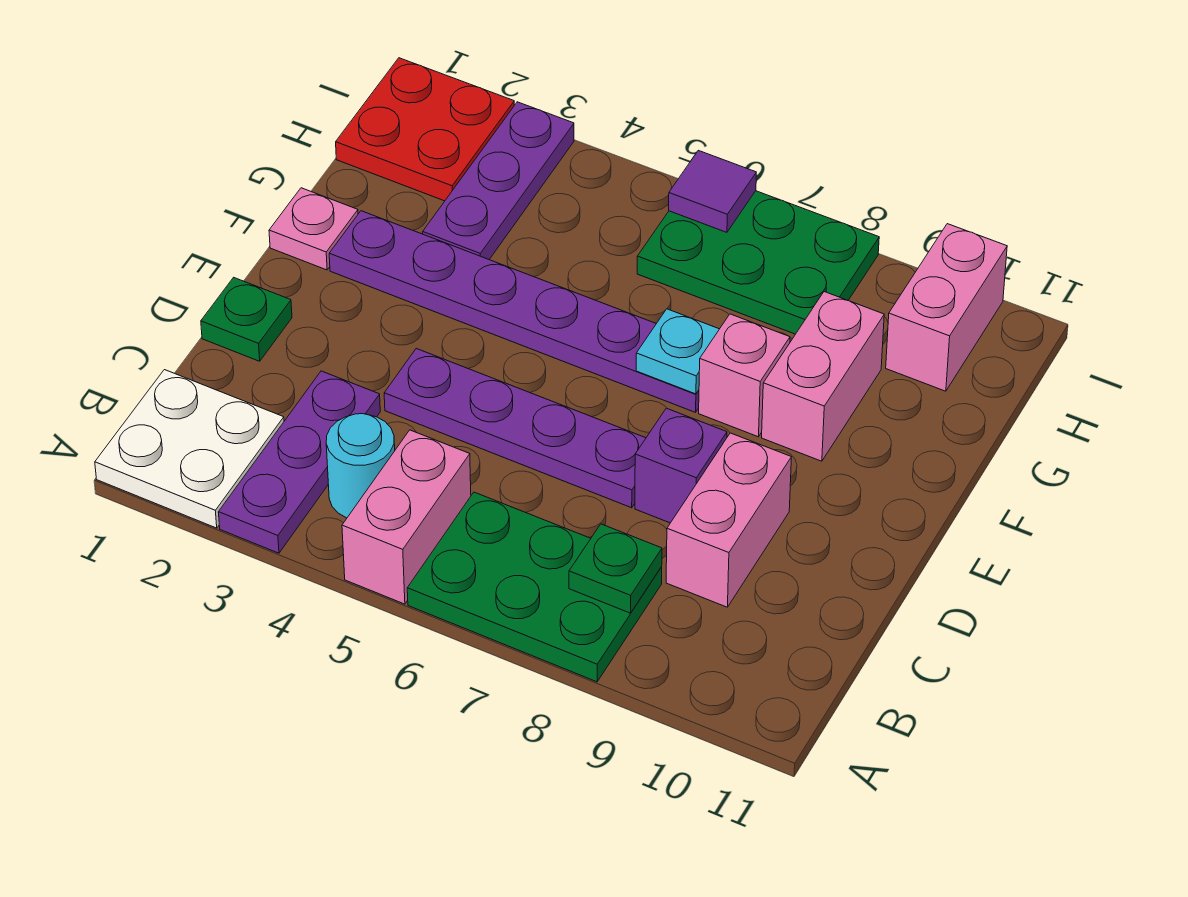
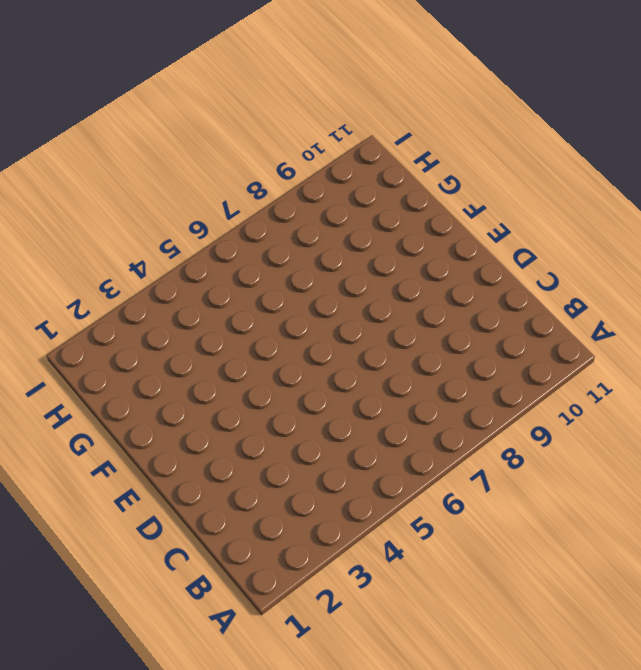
none -> white plate A1:B2 level 1
none -> purple plate A3:C3 level 1
none -> pink brick A5:B5 level 1

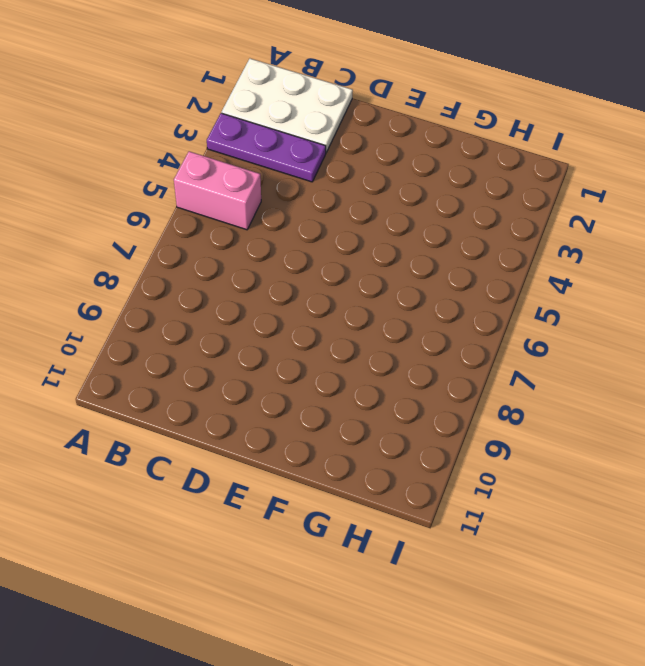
white plate A1:C2 level 1 -> white plate A1:B2 level 1
none -> green plate A6:B8 level 1
none -> cyan round brick B4 level 1
none -> pink brick C9:D9 level 1

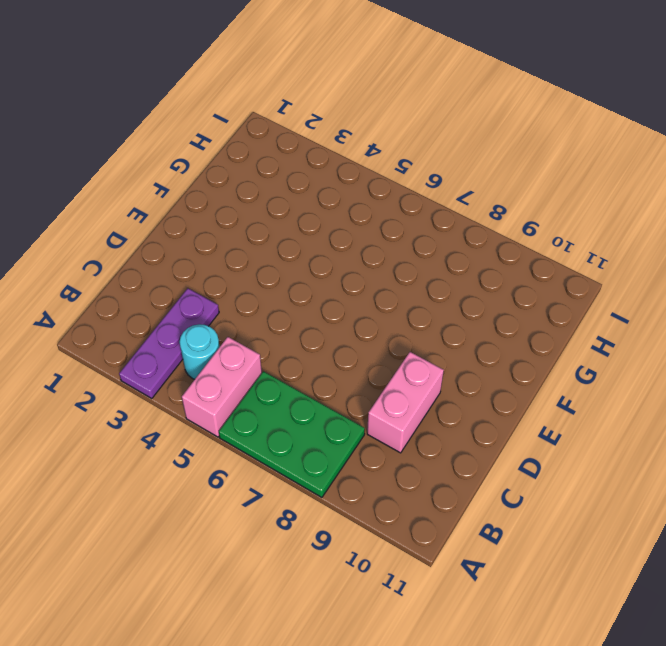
none -> white plate A1:B2 level 1
none -> green plate D1 level 1
none -> purple plate D4:D7 level 1

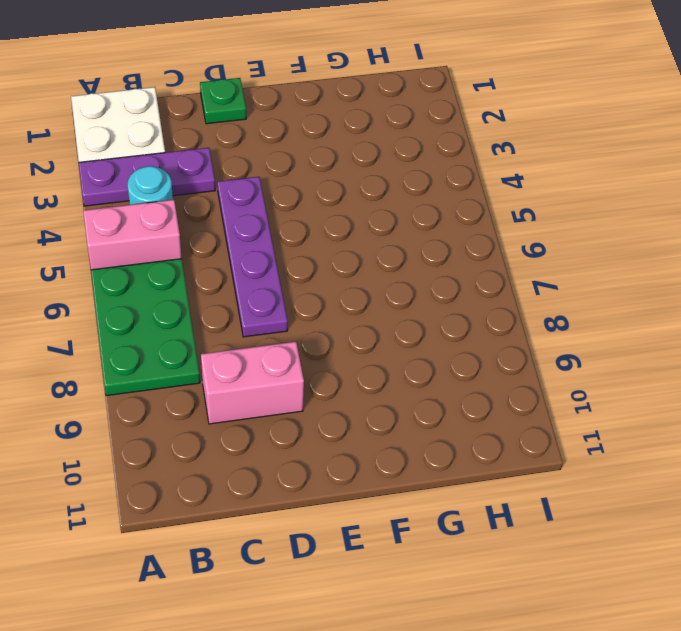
none -> purple brick D8 level 1
none -> pink plate F1 level 1
none -> purple plate F2:F7 level 1

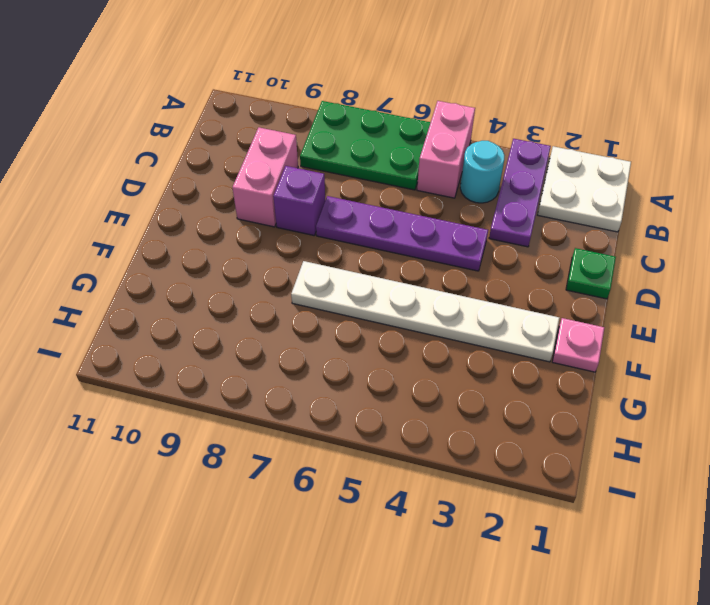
white plate F2:F7 level 1 -> purple plate F2:F7 level 1
none -> pink brick F8 level 1
none -> pink brick F9:G9 level 1
none -> purple plate G3:I3 level 1

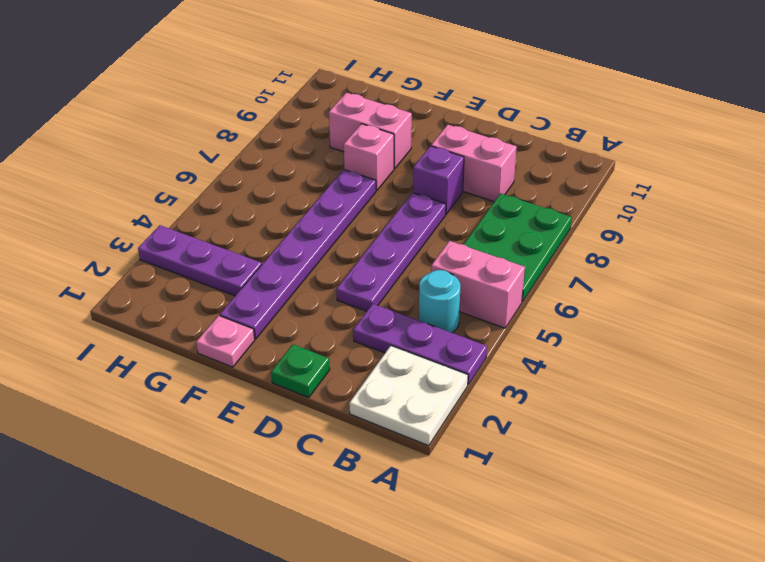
none -> red plate H1:I2 level 1
none -> green plate H6:I8 level 1
none -> pink brick H10:I10 level 1

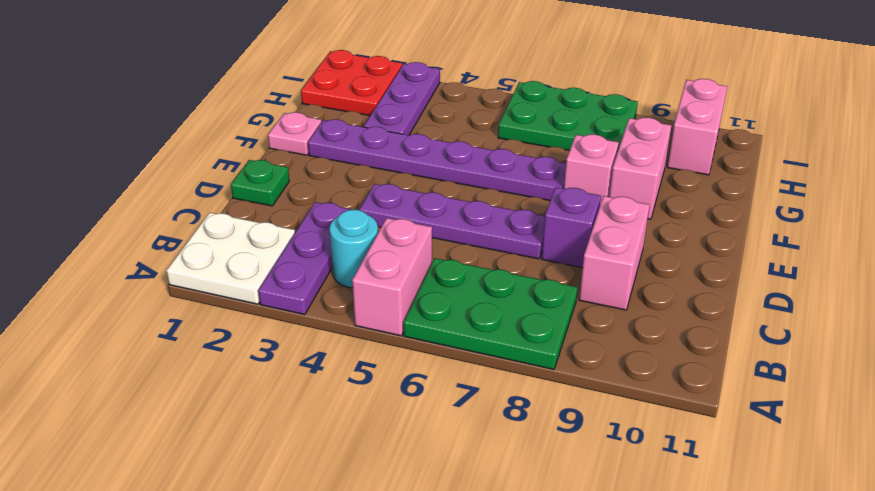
none -> green plate B8 level 2
none -> cyan plate F7 level 2
none -> purple tile I6 level 2

